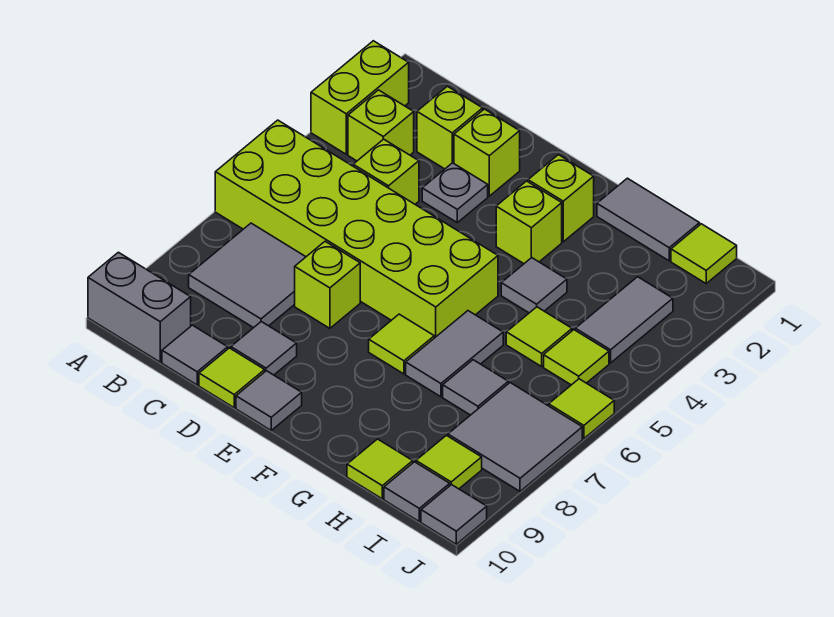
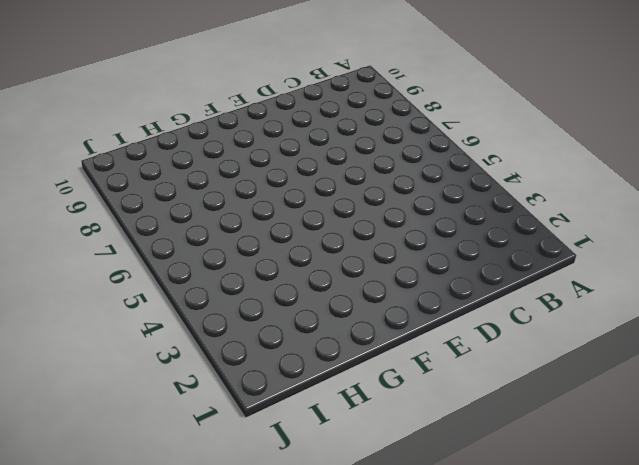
none -> lime brick A2:A3 level 1
none -> lime brick A5:F6 level 1
none -> grey brick A10:B10 level 1
none -> lime brick B3 level 1

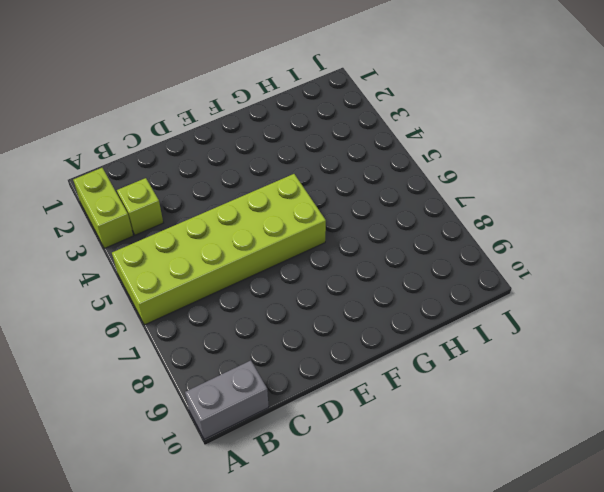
none -> grey tile B7:C8 level 1
none -> lime brick C2 level 1
none -> lime brick C4 level 1
none -> grey tile C10 level 1

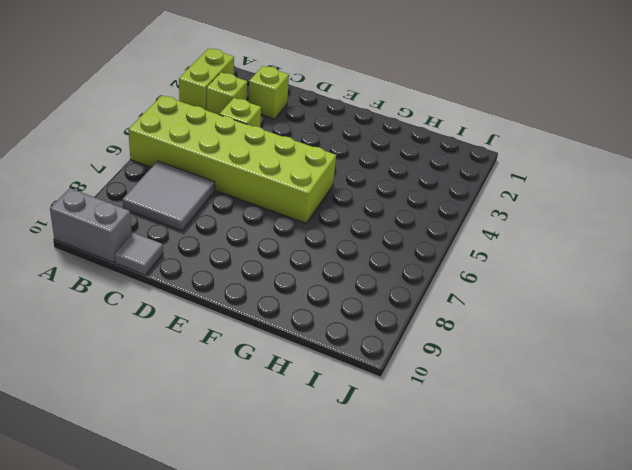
none -> lime brick D2 level 1
none -> grey plate D3 level 1
none -> lime brick D7 level 1
none -> grey tile D9 level 1

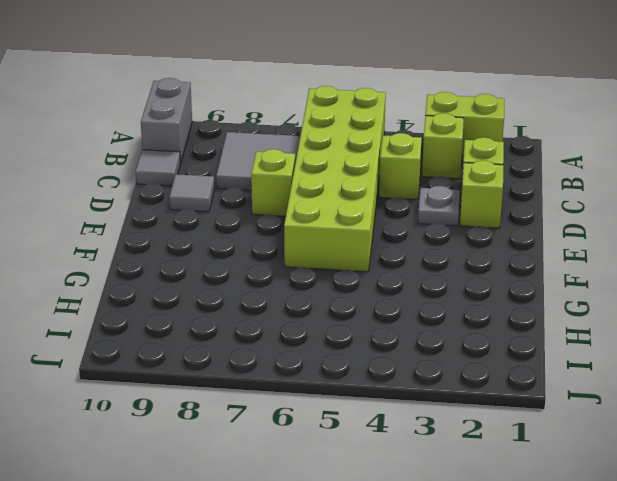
none -> lime tile D10 level 1
none -> grey tile E10 level 1
none -> lime brick F2 level 1
none -> lime brick F3 level 1

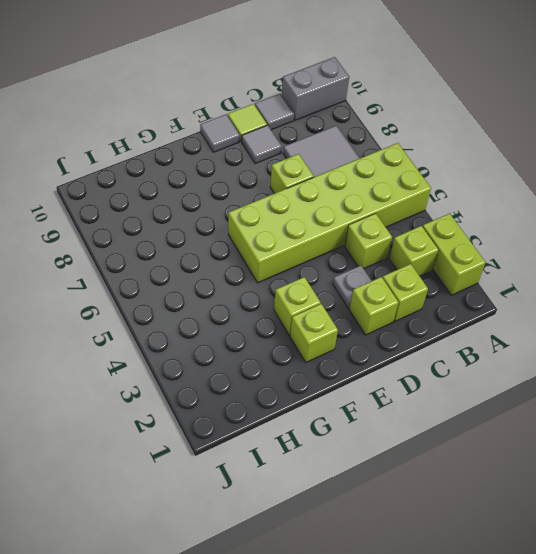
none -> lime tile F7 level 1
none -> grey tile G1:H1 level 1
none -> grey tile G4 level 1
none -> grey tile G6:G7 level 1

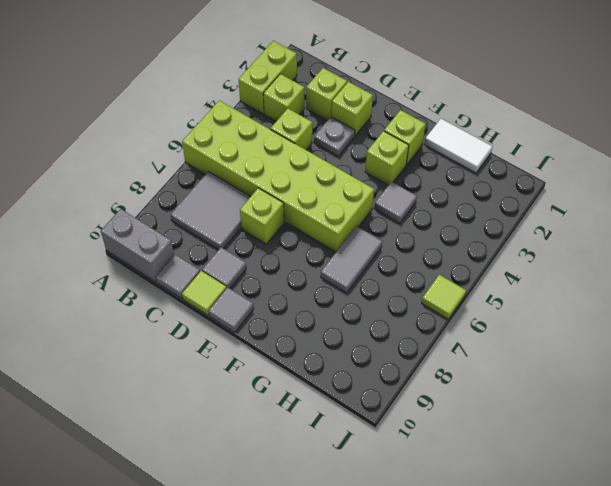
white tile G1:H1 level 1 -> grey tile G1:H1 level 1
none -> lime tile F7 level 1
none -> lime tile H5 level 1
none -> grey tile H7 level 1
none -> lime tile H10 level 1

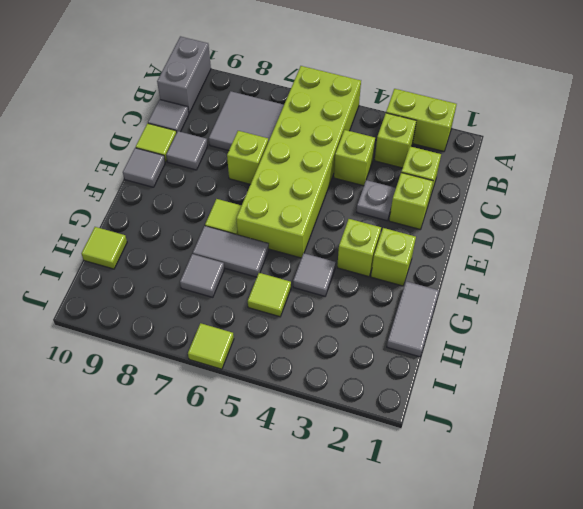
none -> lime tile I1 level 1
none -> grey tile I3:I4 level 1
none -> lime tile I5 level 1
none -> grey tile I7:J8 level 1

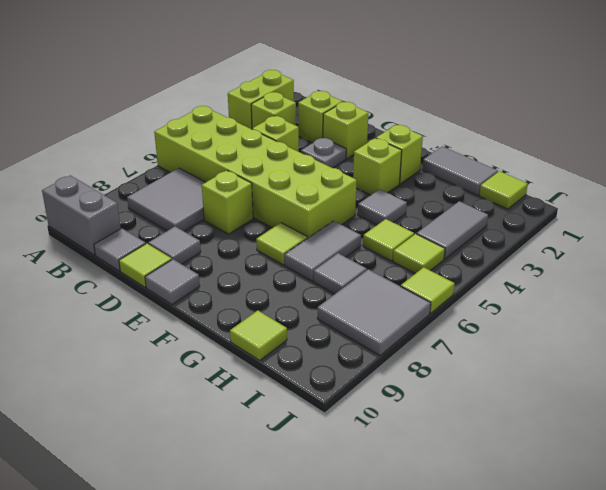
none -> lime tile I9 level 1
none -> grey tile I10 level 1
none -> grey tile J10 level 1

